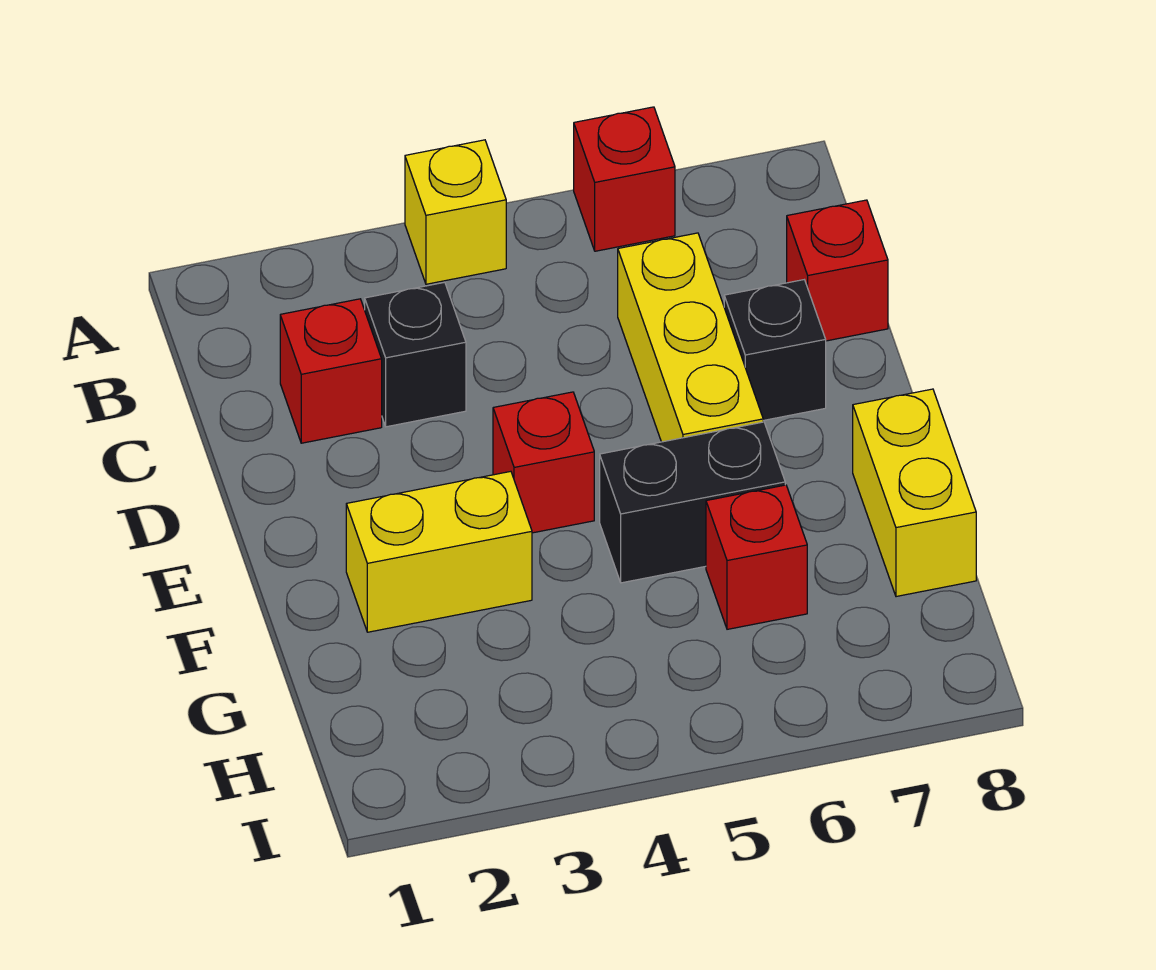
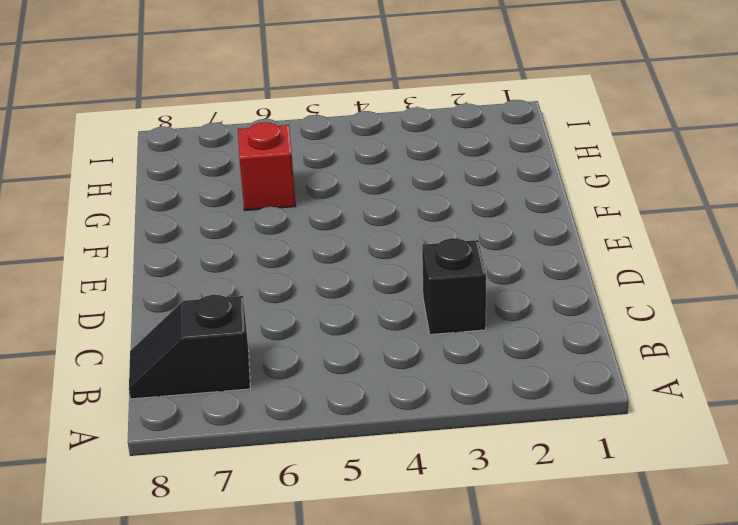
black slope B7:B8 level 1 top 7 -> none
none -> yellow brick A4 level 1
none -> red brick A6 level 1
none -> red brick C2 level 1

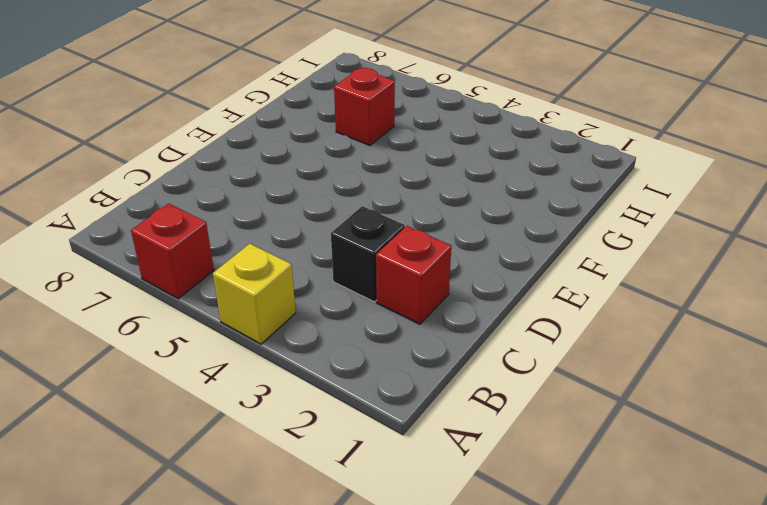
none -> yellow brick C6:E6 level 1
none -> red brick C8 level 1
none -> black brick D7 level 1

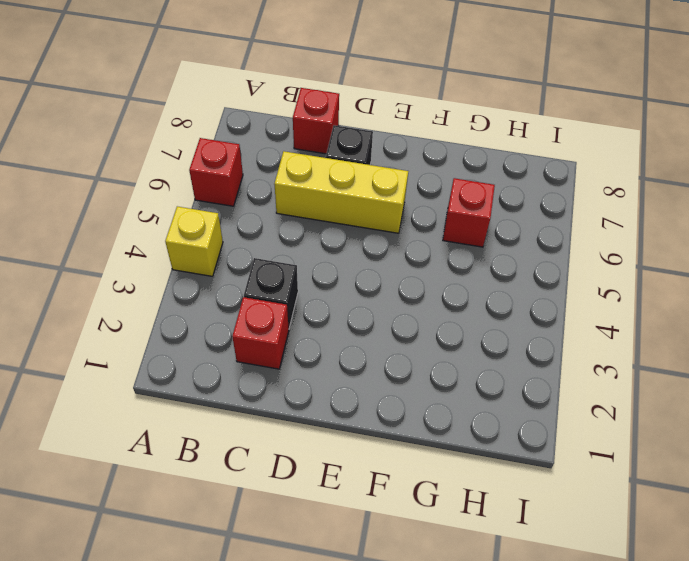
none -> red brick E4 level 1
none -> yellow brick F2:F3 level 1
none -> black brick F5:F6 level 1

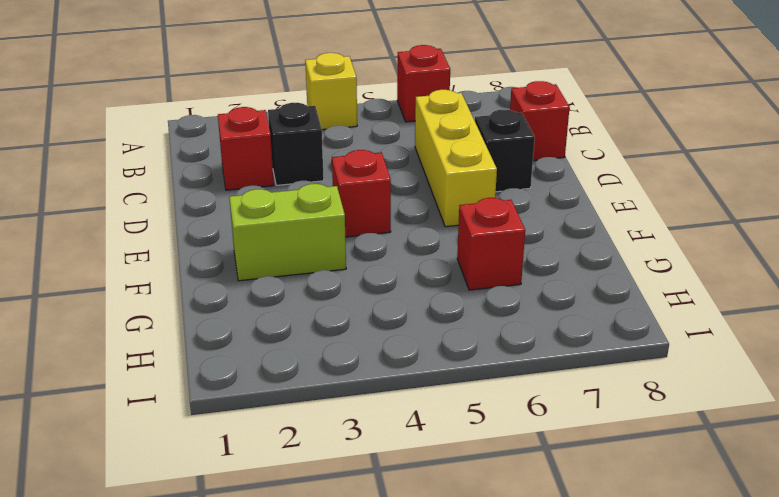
lime brick F2:F3 level 1 -> yellow brick F2:F3 level 1
none -> black brick F5:F6 level 1
none -> yellow brick F8:G8 level 1

